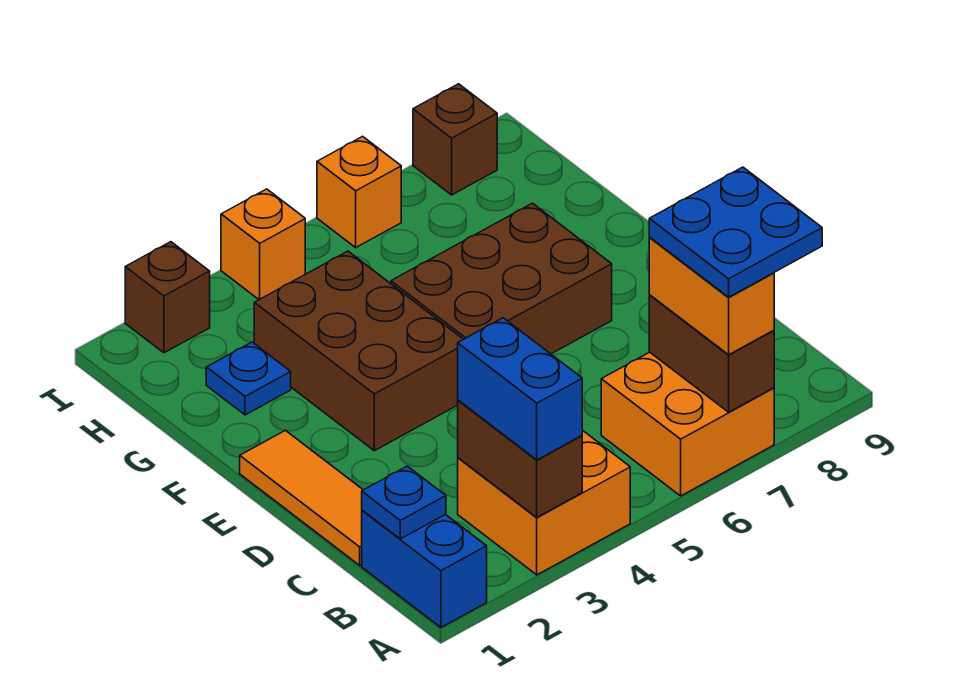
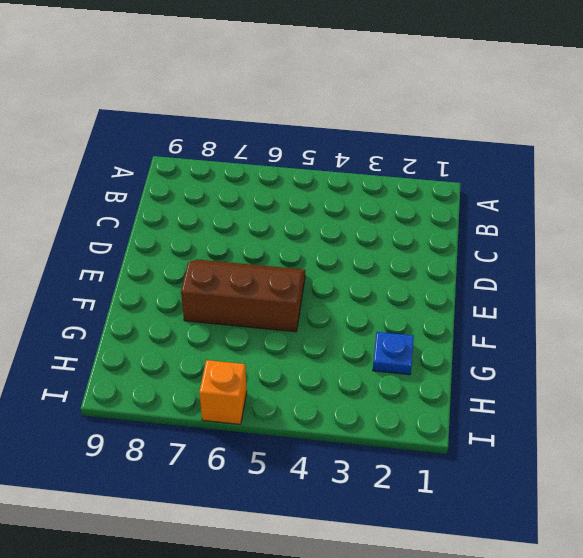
brown slope E5:F7 level 1 top F -> brown brick E5:F7 level 1
none -> blue brick A1:B1 level 1
none -> orange brick A3:B4 level 1
none -> orange brick A6:B7 level 1

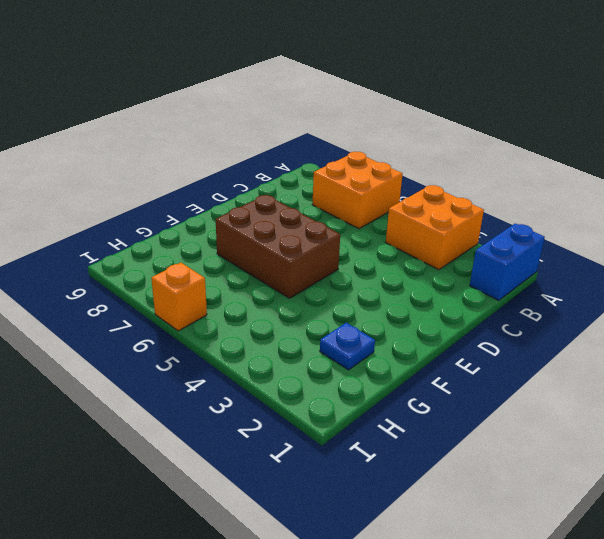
none -> orange tile C1:E1 level 1
none -> brown brick E3:G4 level 1
none -> brown brick I2 level 1

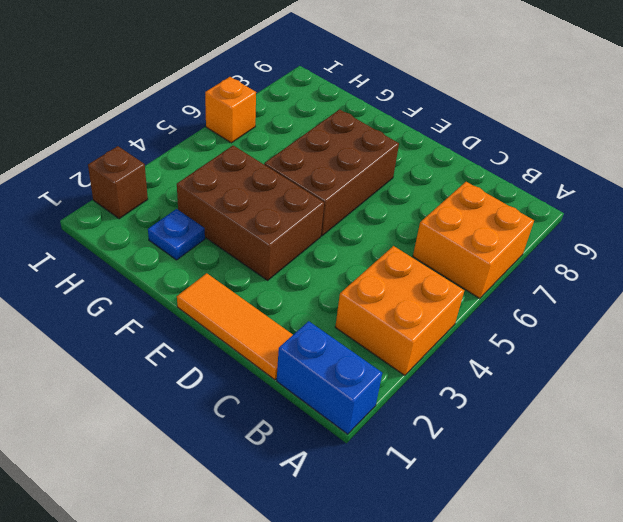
none -> orange brick I4 level 1
none -> brown brick I8 level 1
none -> brown brick A3:B3 level 2

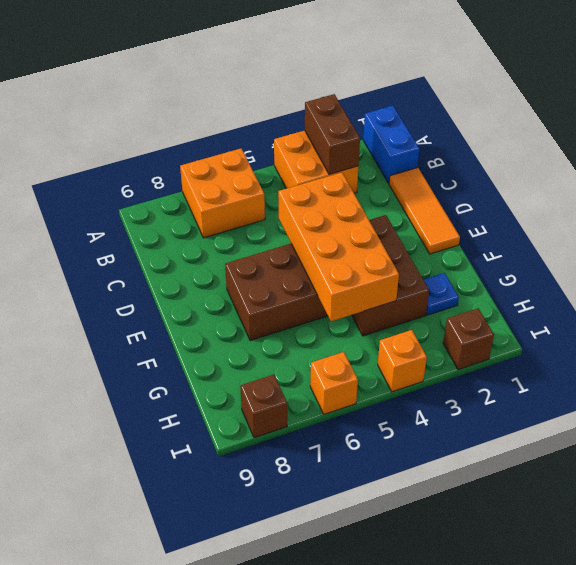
orange brick D4:G5 level 2 -> none
none -> brown brick A7:B7 level 2
none -> blue plate B1 level 2
none -> blue brick A3:B3 level 3

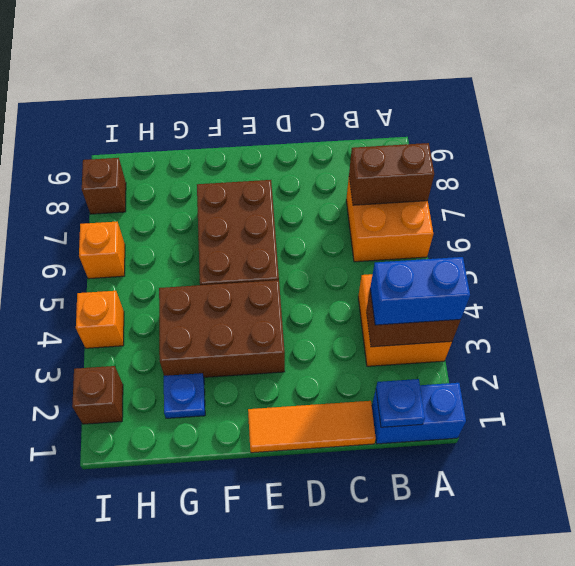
none -> orange brick A7:B7 level 3
none -> blue plate A7:B8 level 4

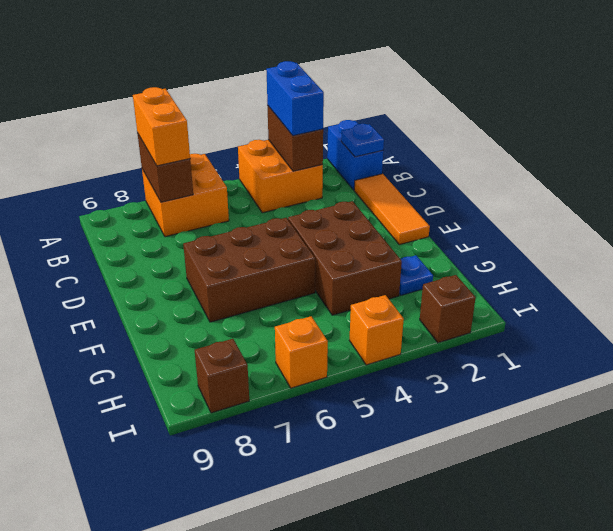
none -> blue plate A7:B8 level 4

